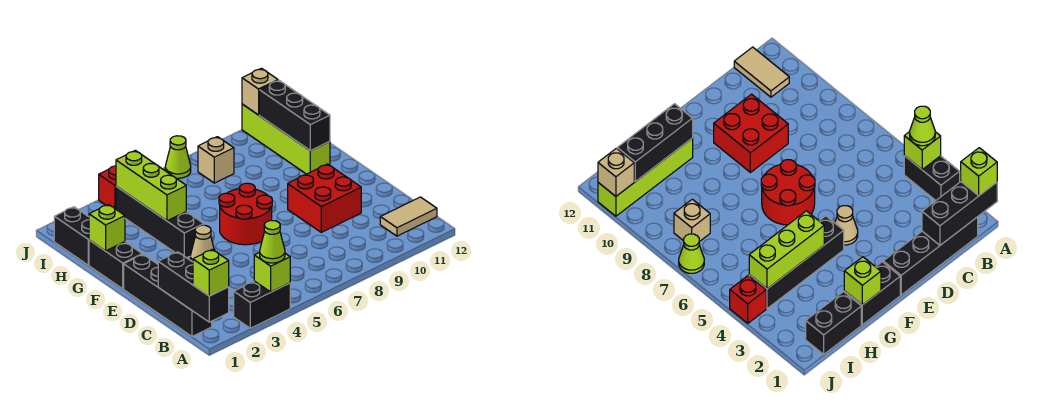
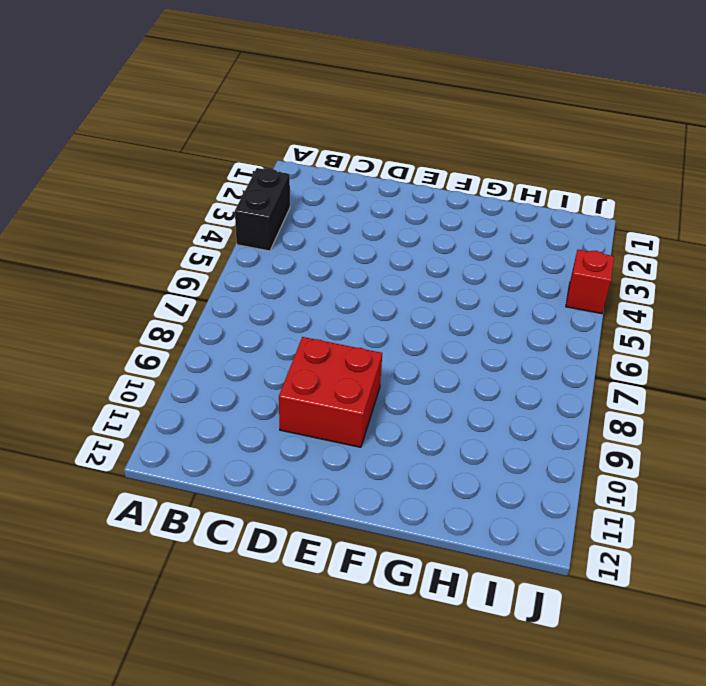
none -> black brick B1:E1 level 1
none -> tan tile B11:B12 level 1
none -> tan cone E4 level 1

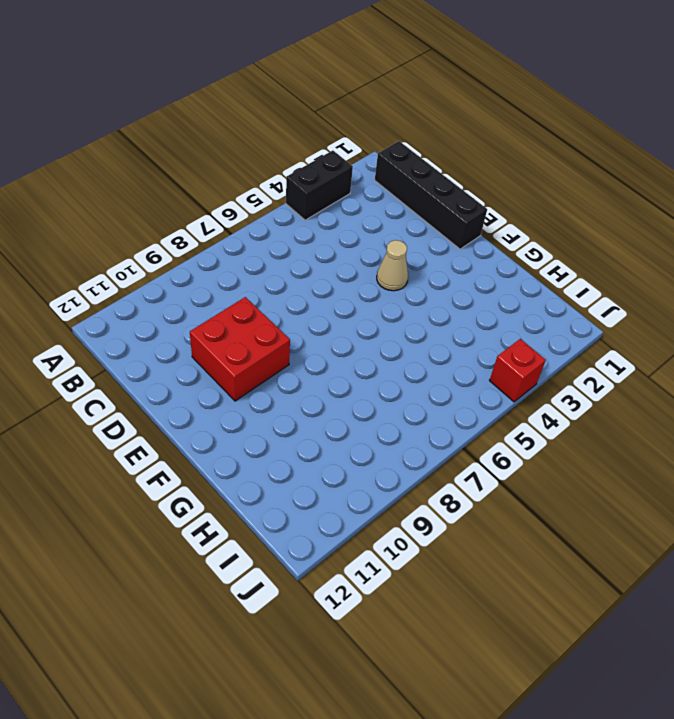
none -> tan tile B11:B12 level 1
none -> red round brick E6:F7 level 1
none -> black brick F1:G1 level 1

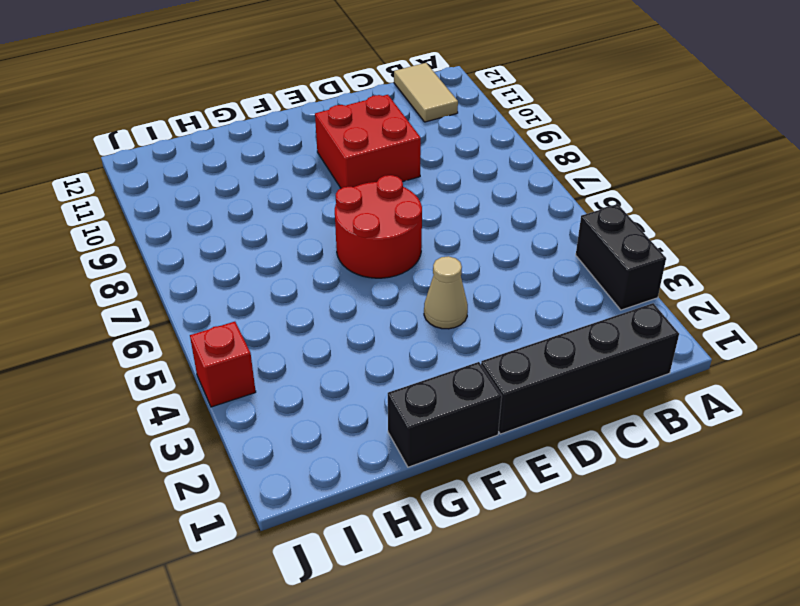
none -> black brick F4:I4 level 1
none -> lime brick G11:J11 level 1
none -> black brick H1:I1 level 1

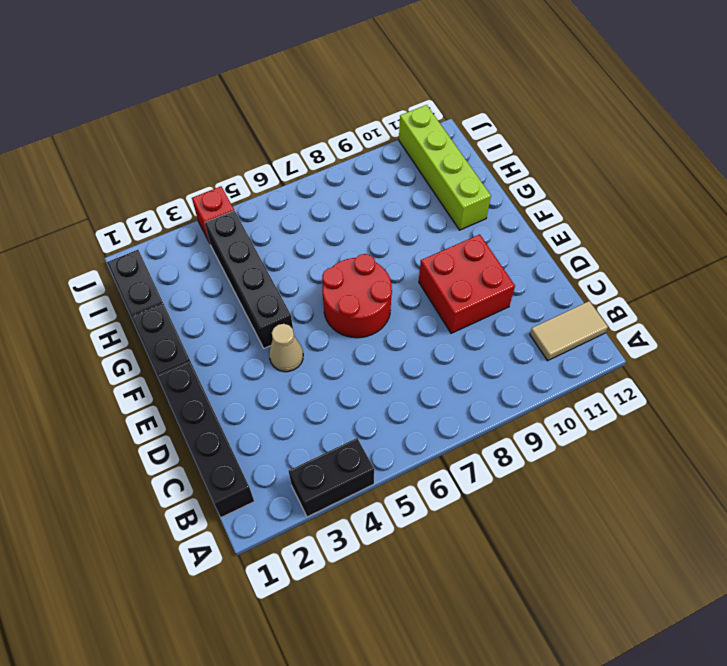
none -> tan brick I8 level 1
none -> lime cone J7 level 1
none -> black brick A1:C1 level 2

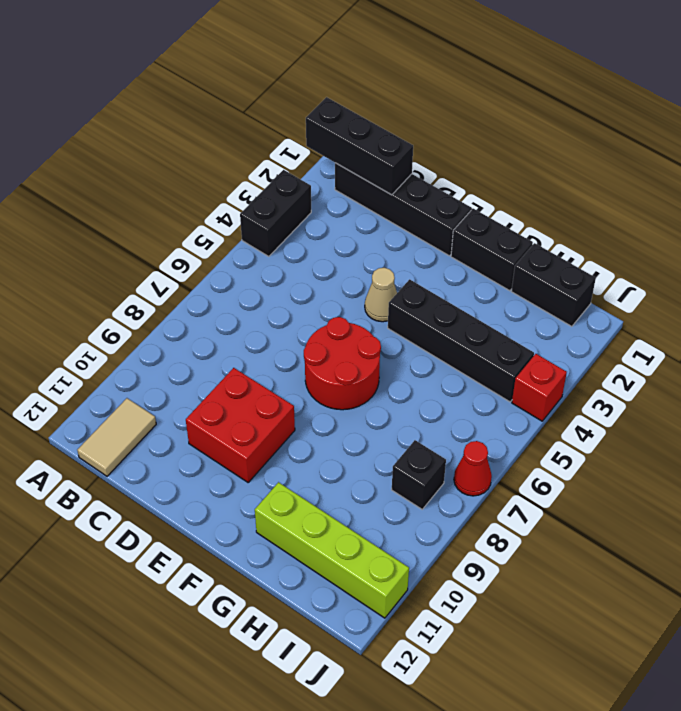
black brick I8 level 1 -> tan brick I8 level 1
red cone J7 level 1 -> lime cone J7 level 1
none -> lime brick A4 level 2
none -> lime brick G1 level 2
none -> lime brick G4:I4 level 2

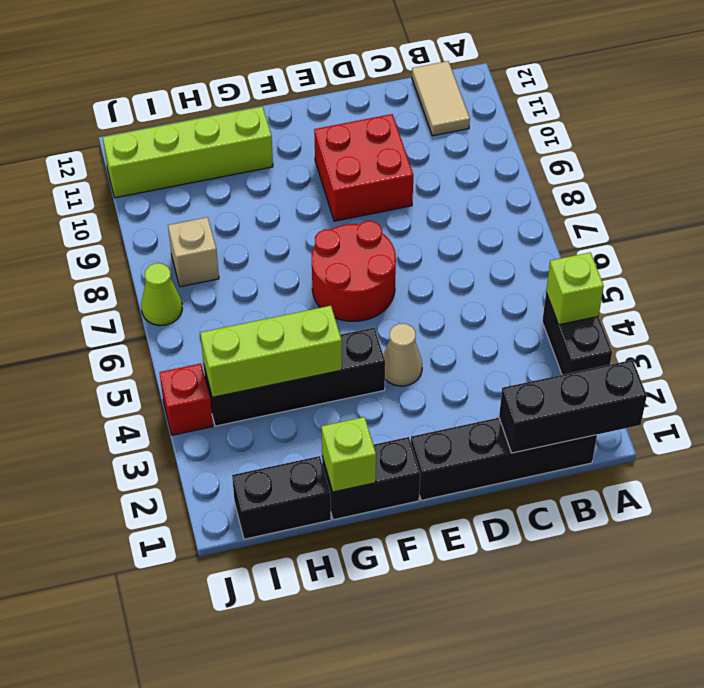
none -> black brick G11:I11 level 2
none -> tan brick J11 level 2
none -> lime brick A1 level 3

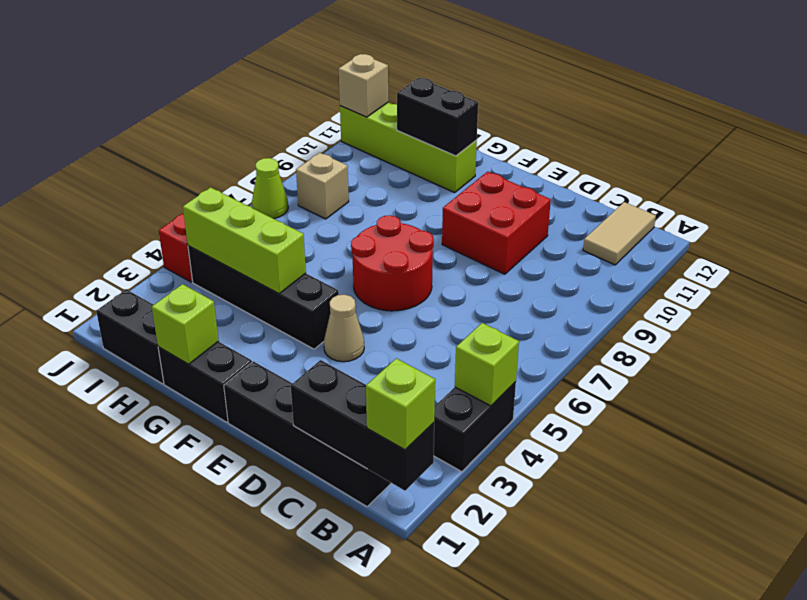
black brick G11:H11 level 2 -> black brick G11:I11 level 2
none -> lime cone A4 level 3

